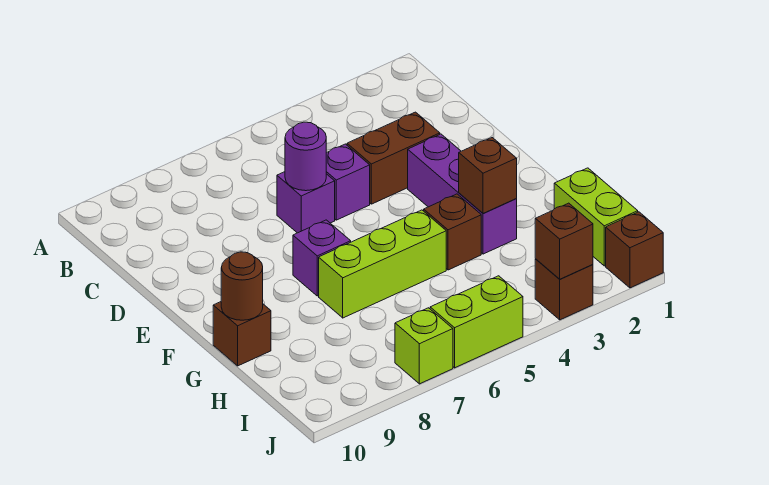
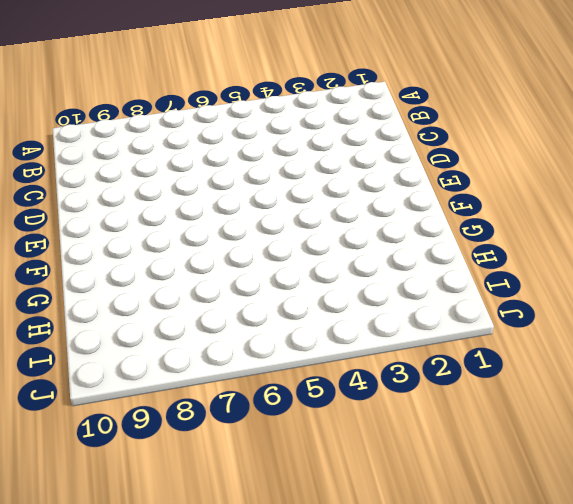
none -> brown brick D3:D4 level 1
none -> purple brick D5 level 1
none -> purple brick D6 level 1

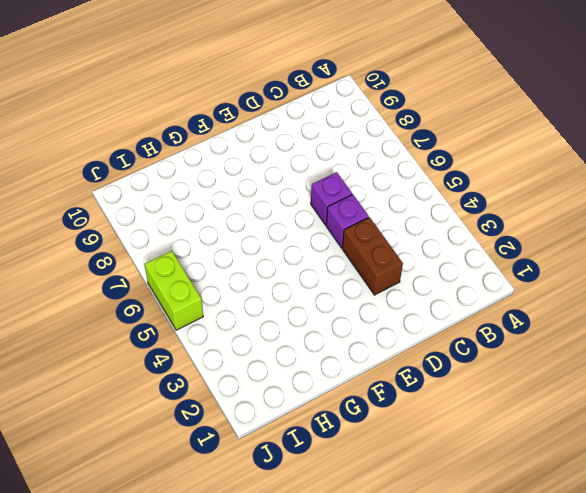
none -> purple brick E3:G3 level 1
none -> purple brick F7 level 1
none -> brown brick G4 level 1

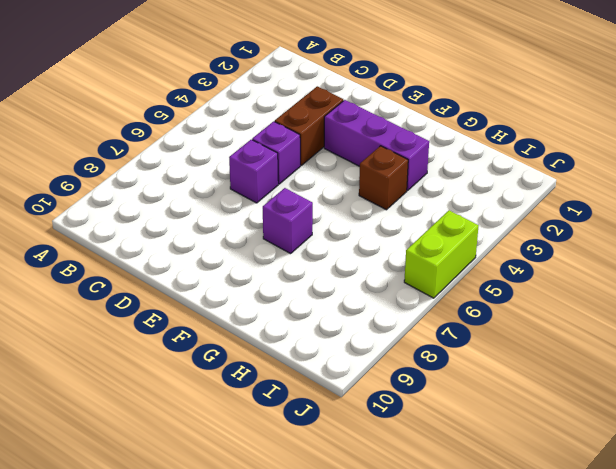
none -> lime brick G5:G7 level 1
none -> brown brick G10 level 1
none -> lime brick H1:I1 level 1

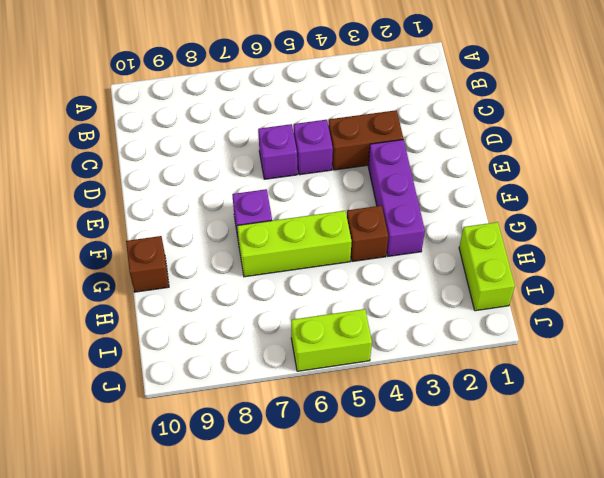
none -> brown brick J1 level 1
none -> brown brick J3 level 1
none -> lime brick J7 level 1

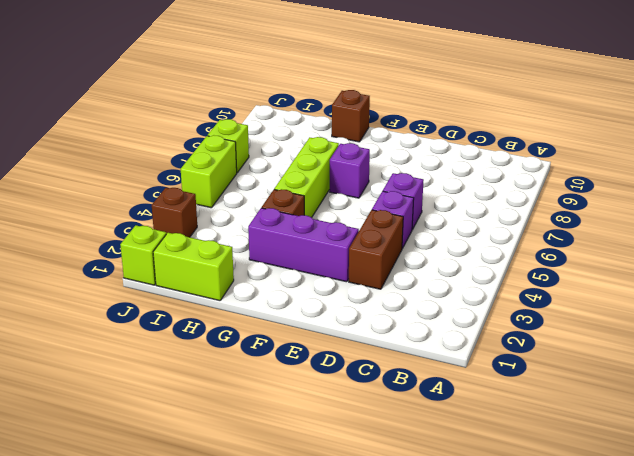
lime brick J1 level 1 -> brown brick J1 level 1
none -> purple round brick D6 level 2
none -> brown brick G3 level 2
none -> brown round brick G10 level 2

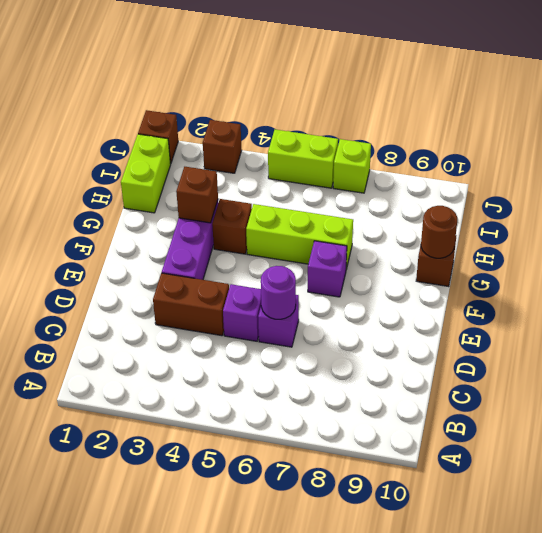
none -> brown brick J3 level 2

